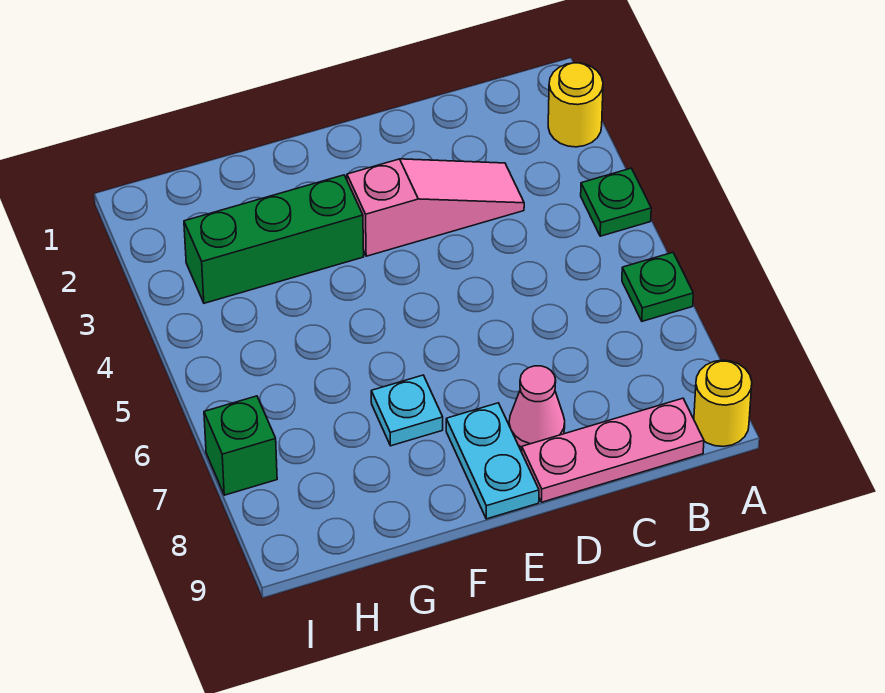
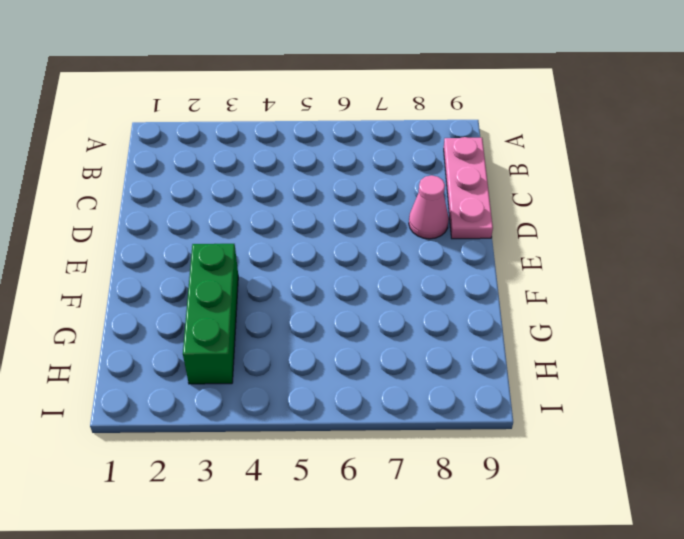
none -> yellow round brick A2 level 1
none -> green plate A4 level 1

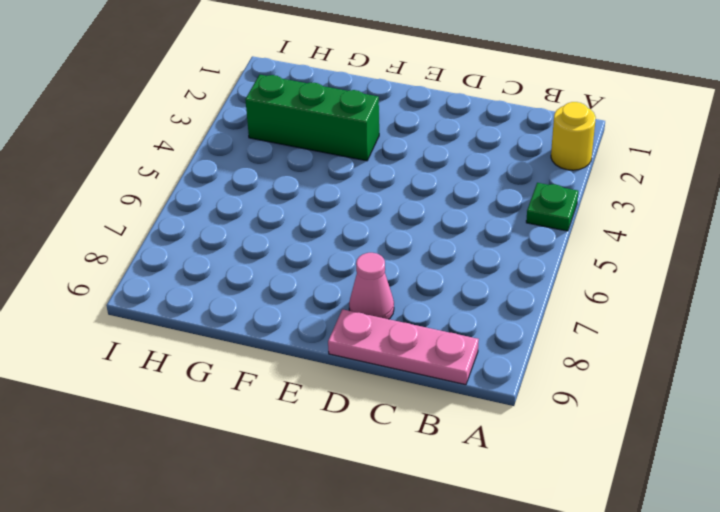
none -> green plate A6 level 1
none -> yellow round brick A9 level 1

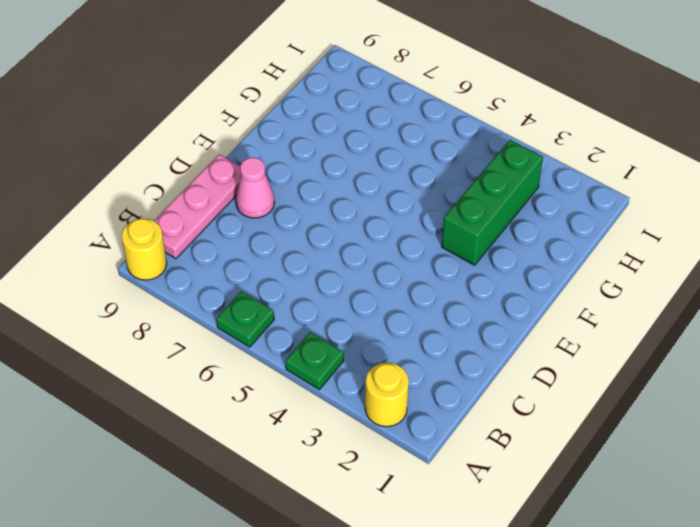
none -> pink slope C3:E3 level 1 top E
none -> cyan plate E8:E9 level 1

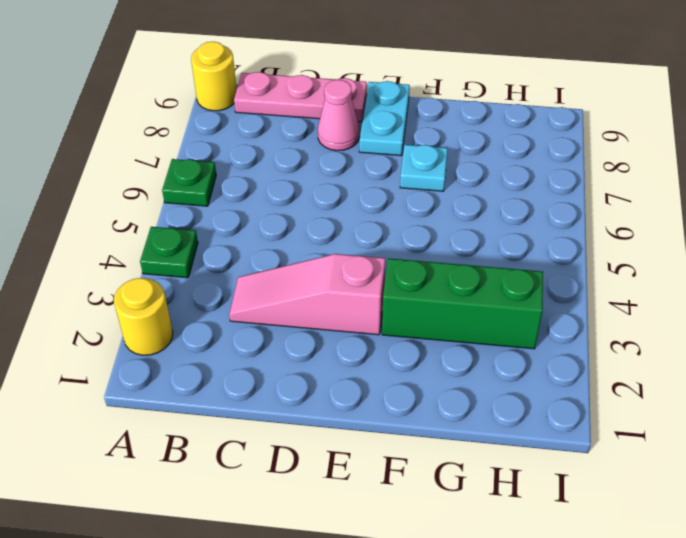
none -> green brick I7 level 1

